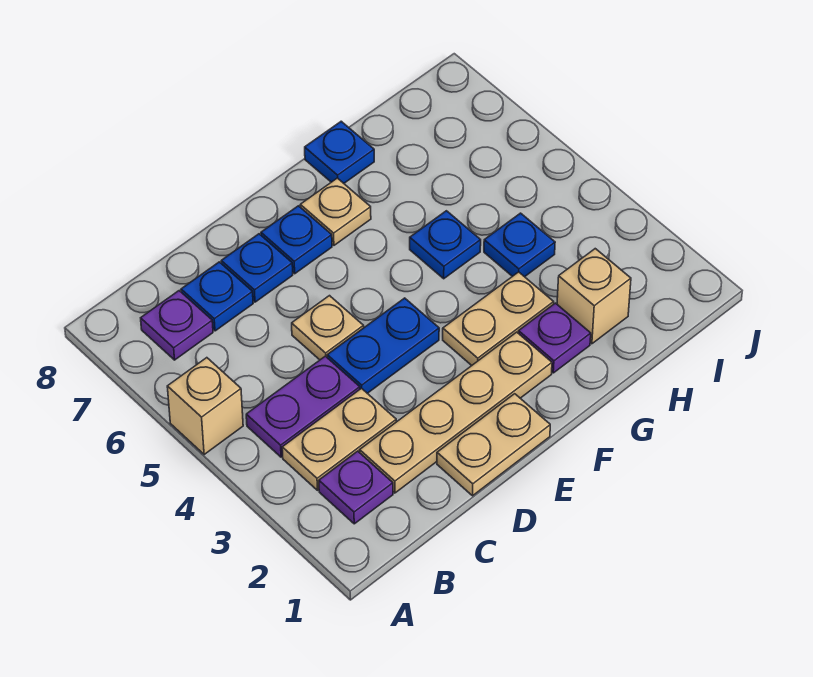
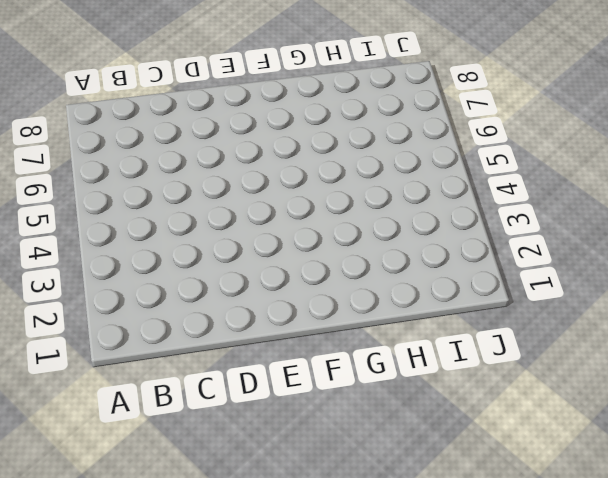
none -> tan brick A5 level 1
none -> purple plate B2 level 1
none -> tan plate B3:C3 level 1

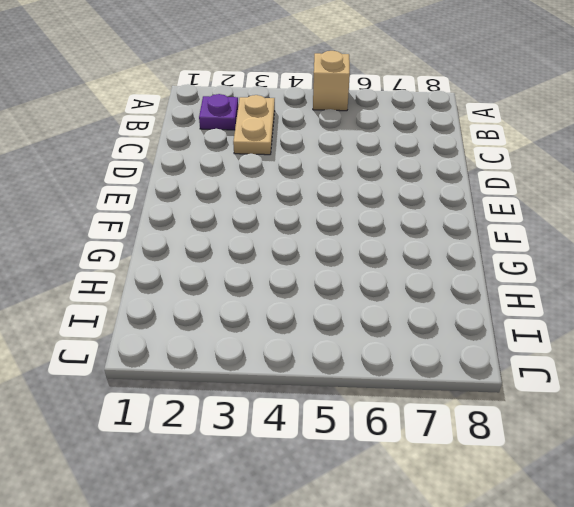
none -> purple plate B4:C4 level 1
none -> purple plate B7 level 1
none -> tan plate C2:F2 level 1

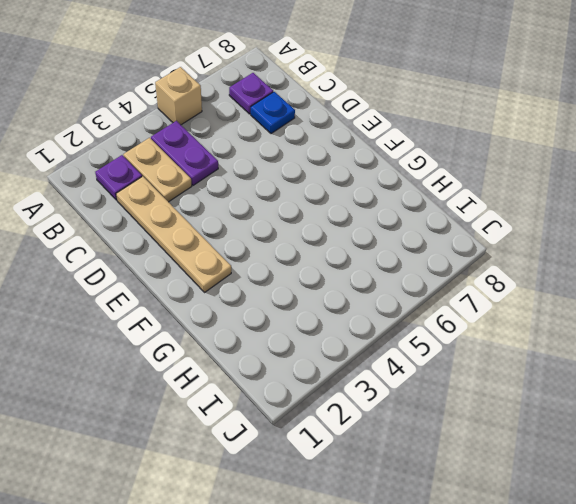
none -> tan plate D1:E1 level 1
none -> blue plate D4:E4 level 1
none -> tan plate D5 level 1

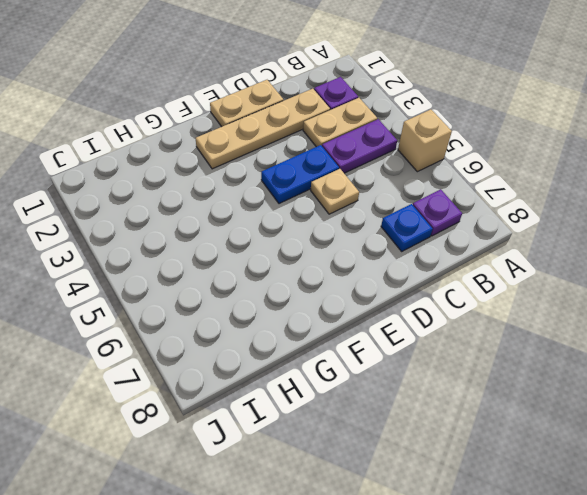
none -> blue plate D7 level 1
none -> blue plate E7 level 1
none -> tan plate F3:G3 level 1

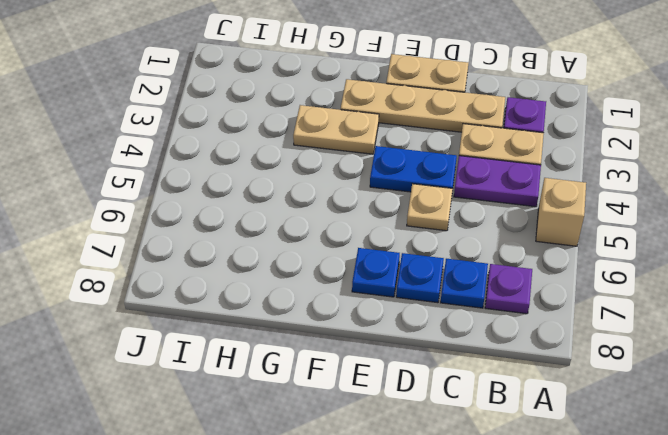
none -> tan plate F7 level 1
none -> purple plate G2 level 1
none -> blue plate G5 level 1

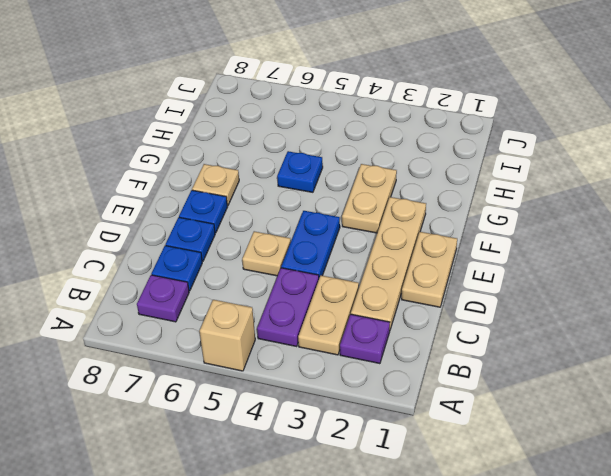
none -> purple plate G2 level 1
none -> blue plate G8 level 1
none -> tan brick H2 level 1

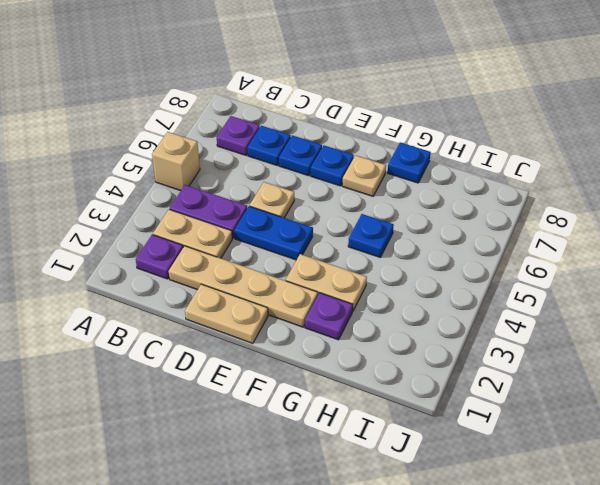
none -> tan brick H2 level 1
none -> blue plate H4 level 1

